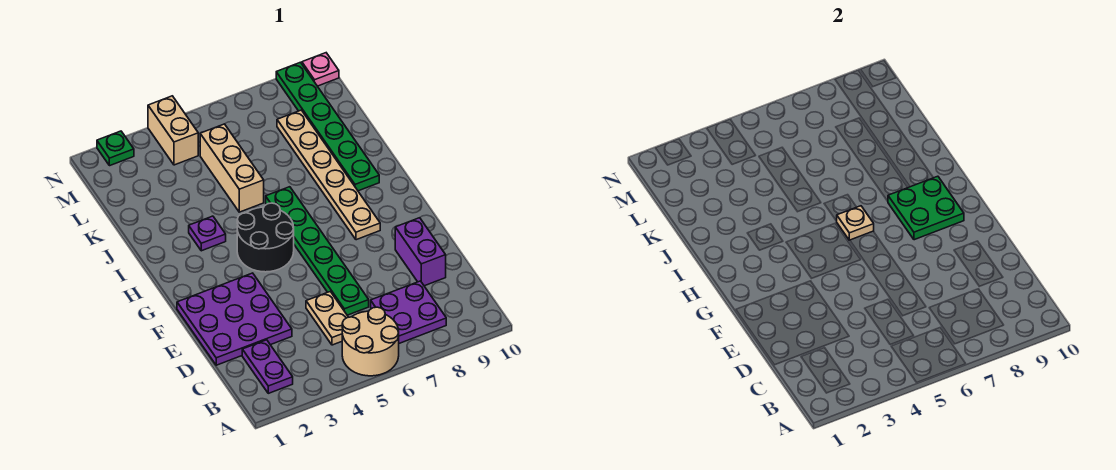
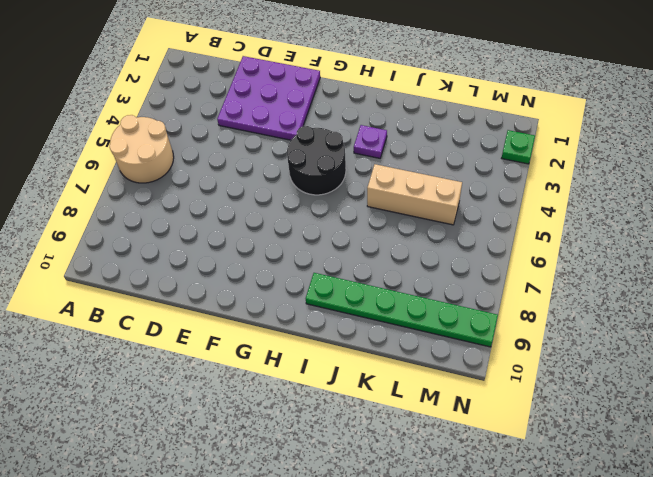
none -> purple plate B2:C2 level 1
none -> purple plate B7:C8 level 1
none -> tan plate C5:D5 level 1

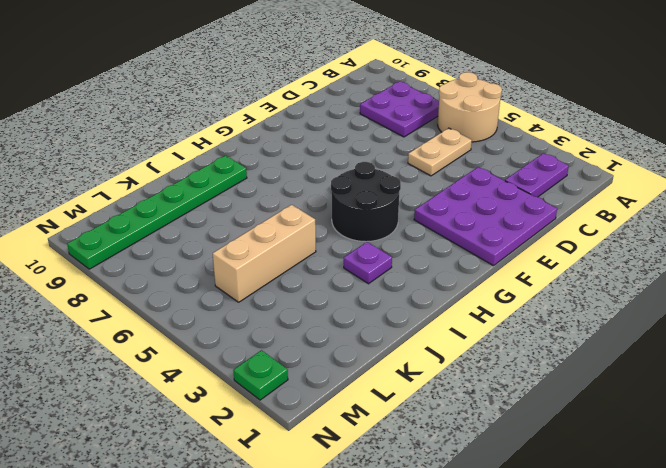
none -> green plate D6:I6 level 1
none -> purple brick D9:E9 level 1
none -> tan plate G8:L8 level 1

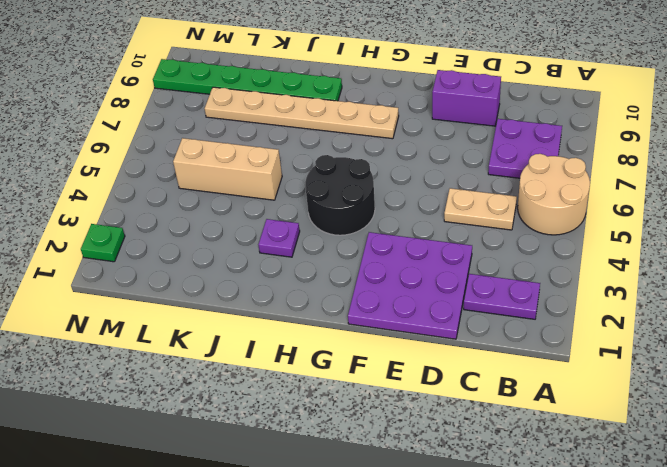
none -> green plate D6:I6 level 1
none -> tan brick M4:N4 level 1
none -> pink plate N10 level 1

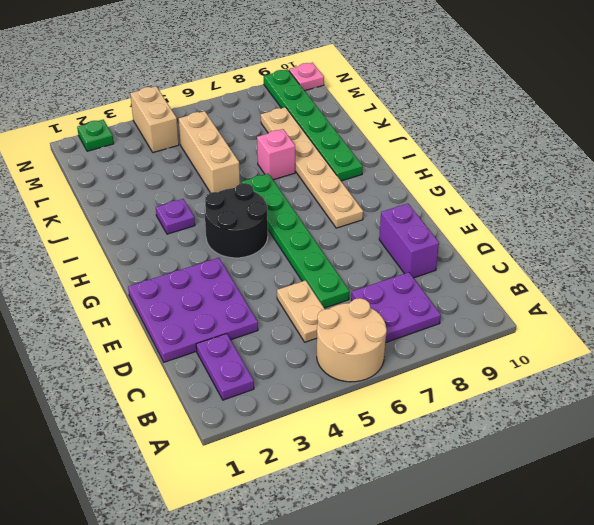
pink brick J7 level 1 -> none
none -> green plate G8:H9 level 2
none -> tan plate H6 level 2

